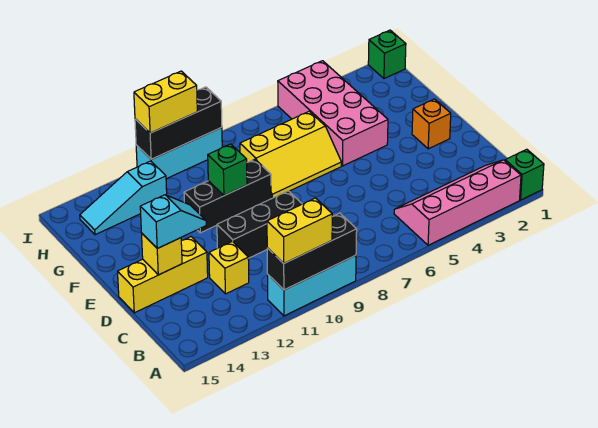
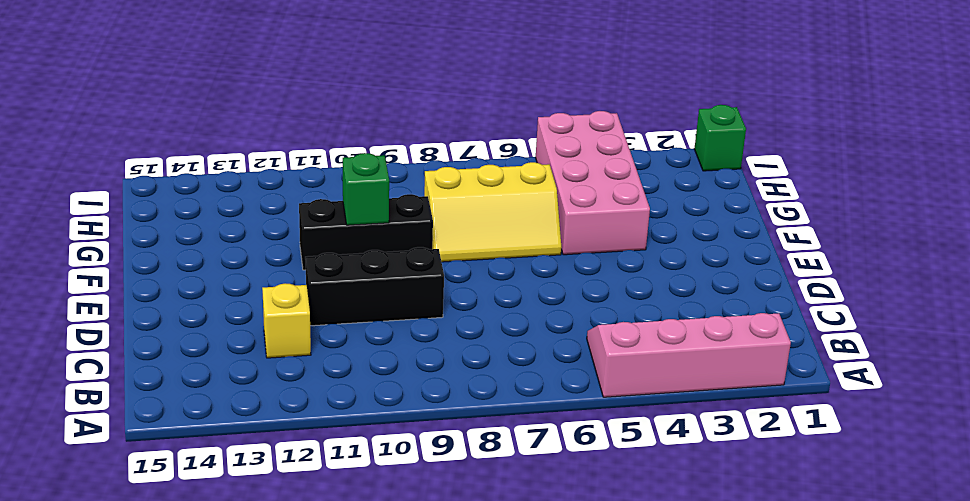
none -> green brick A1 level 1
none -> cyan brick A9:A11 level 1
none -> yellow brick D13:D15 level 1

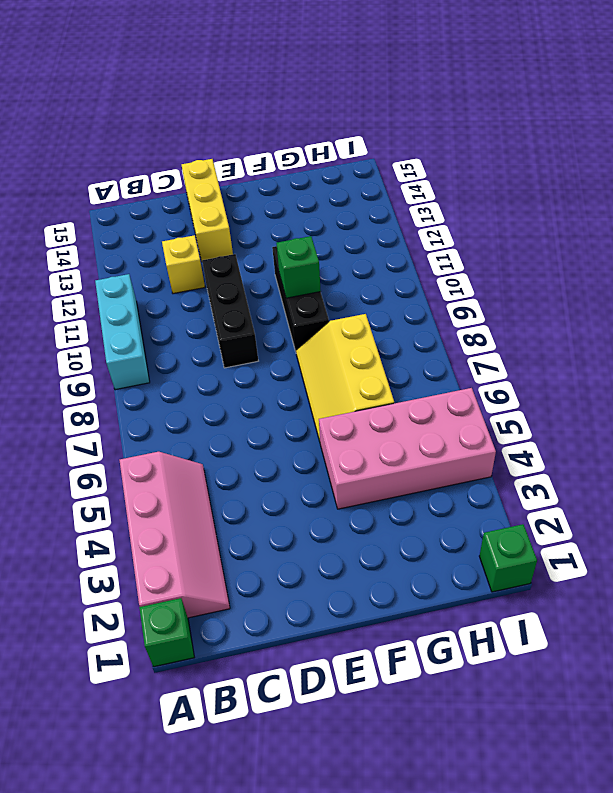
none -> orange brick E2 level 1
none -> cyan slope H12:H14 level 1 top 12
none -> cyan brick I9:I11 level 1

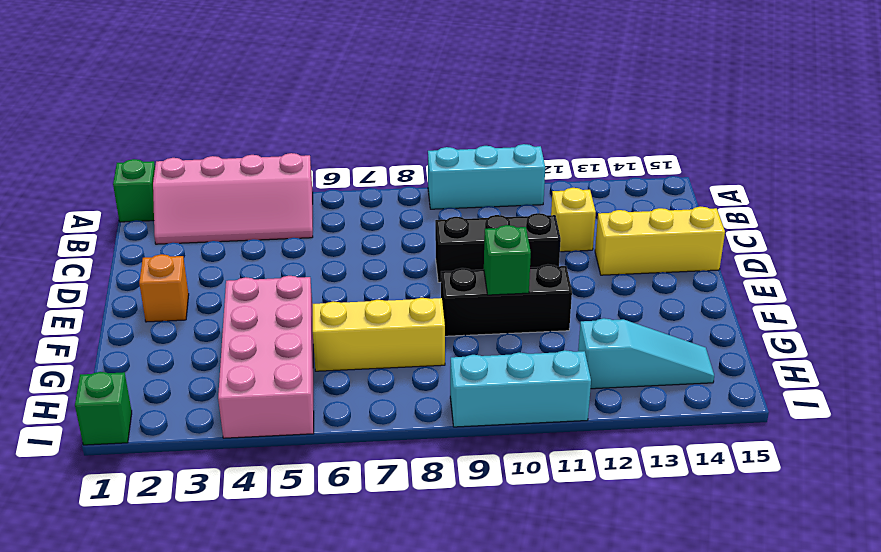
none -> black brick A9:A11 level 2
none -> yellow brick D14 level 2
none -> black brick I9:I11 level 2

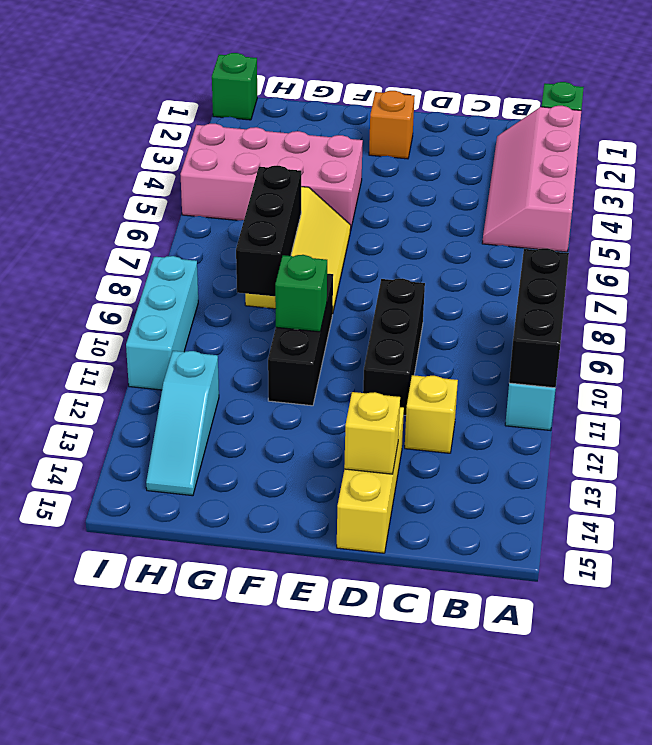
black brick G7:G9 level 2 -> black brick I9:I11 level 2
none -> yellow brick A10:A11 level 3
none -> cyan slope D13:D14 level 3 top 14
none -> yellow brick I10:I11 level 3

